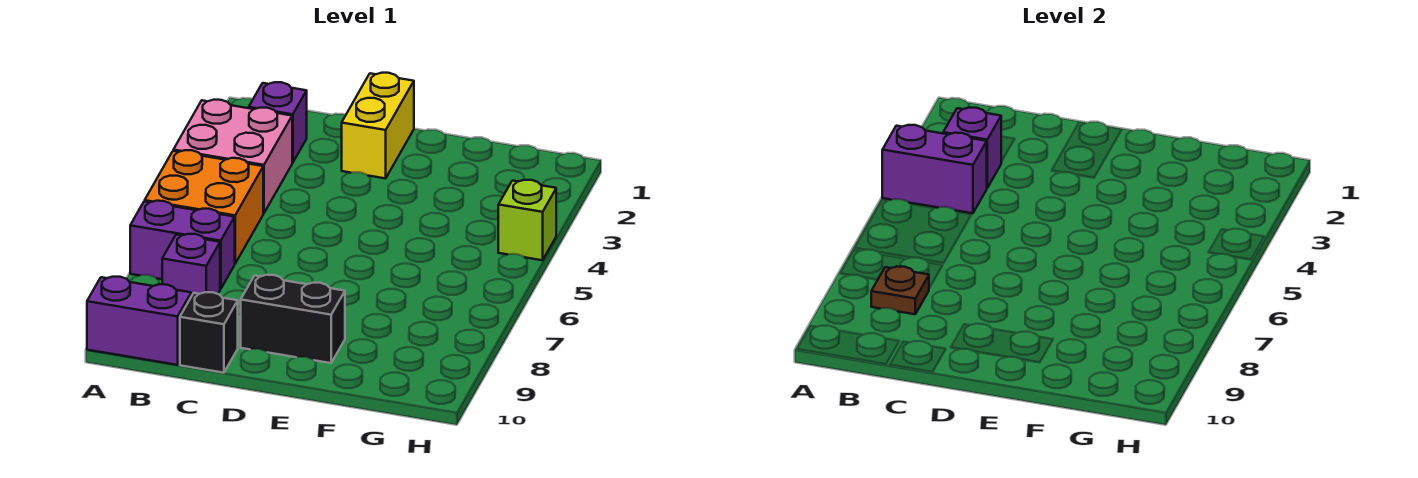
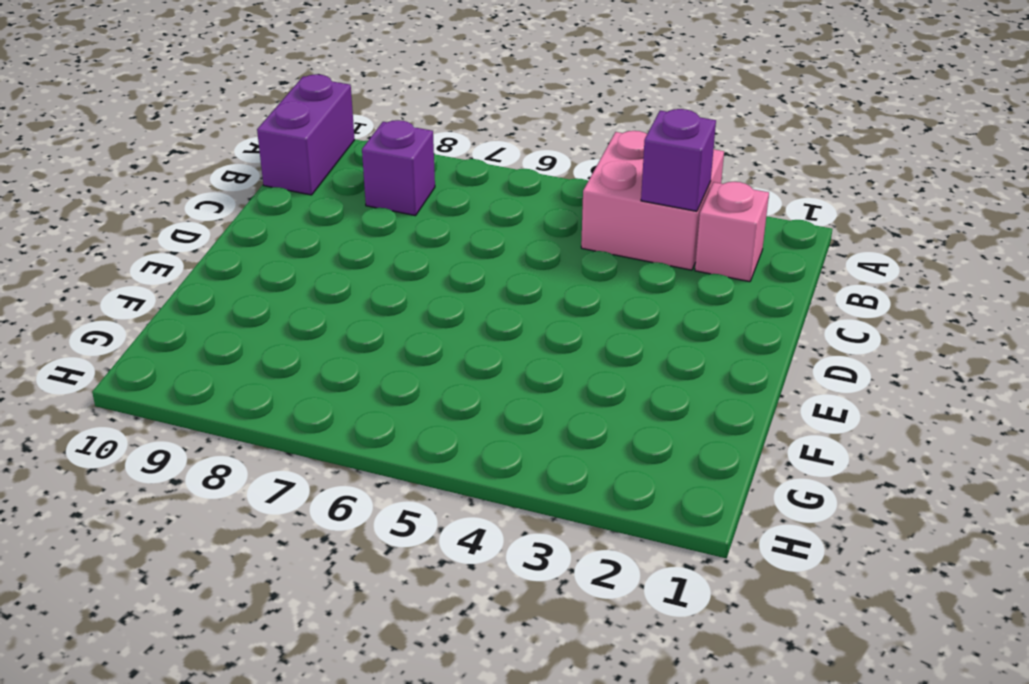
pink brick B2 level 1 -> purple brick B2 level 1
none -> orange brick A5:B6 level 1
none -> purple brick A7:B7 level 1
none -> black brick C10 level 1

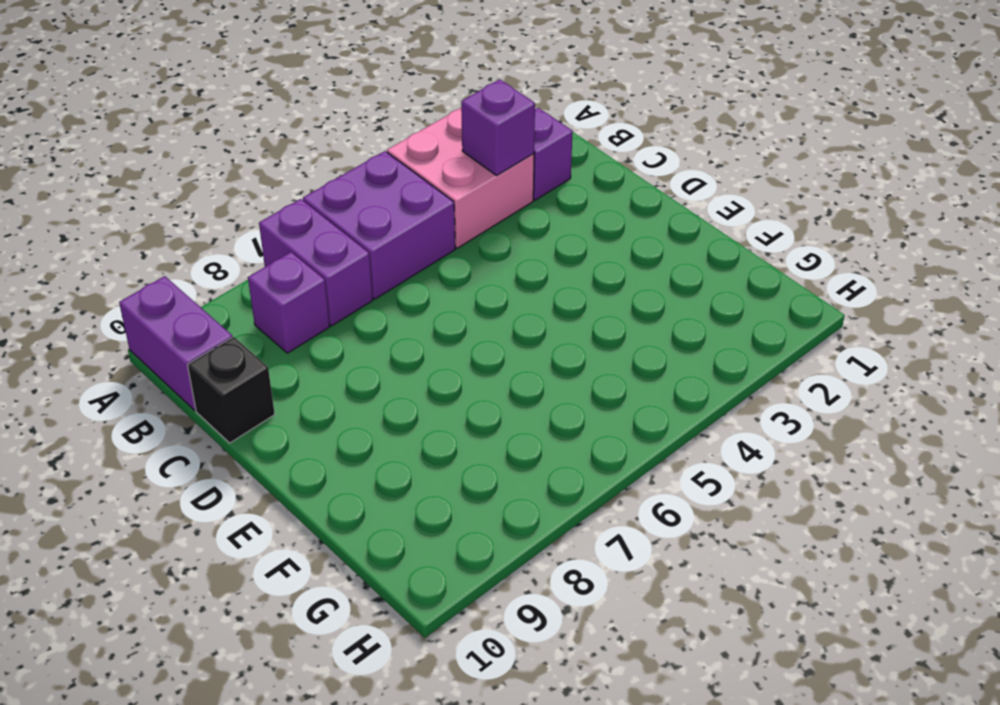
purple brick A5:B6 level 1 -> orange brick A5:B6 level 1
none -> yellow brick D1:D2 level 1
none -> black brick D9:E9 level 1
none -> lime brick H4 level 1

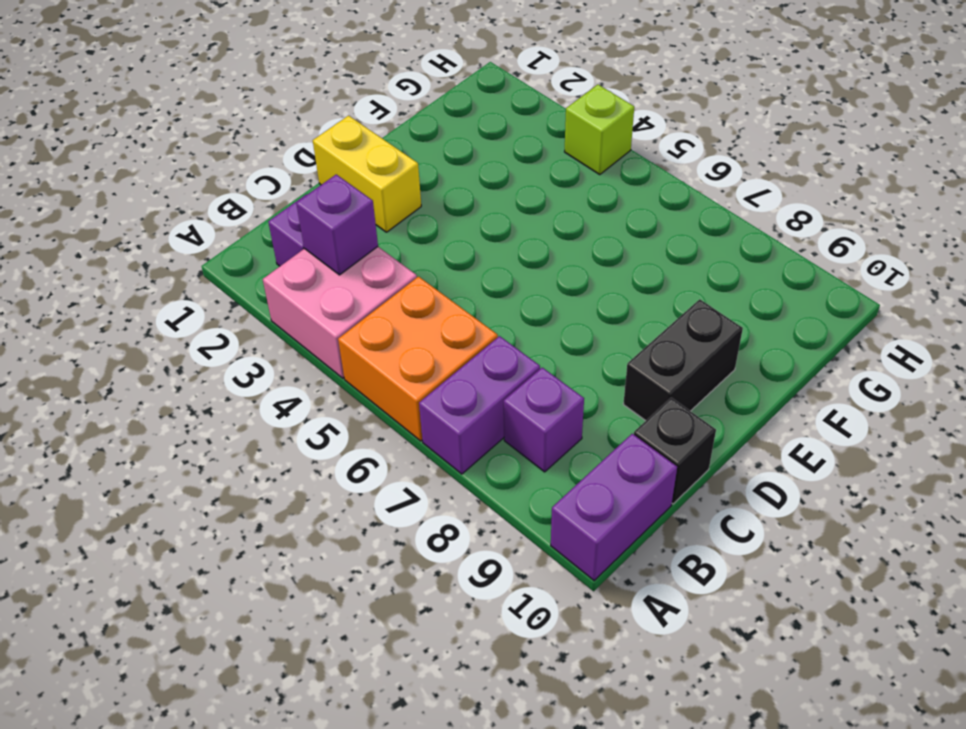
none -> purple brick A4:B4 level 2
none -> brown plate B8 level 2

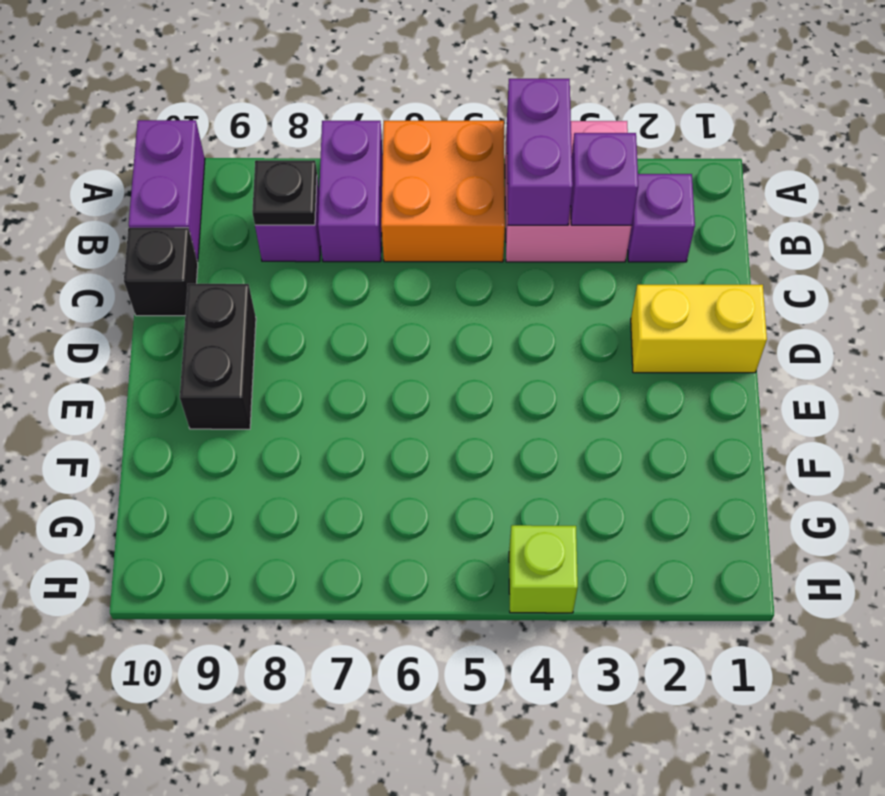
black plate B8 level 2 -> brown plate B8 level 2

